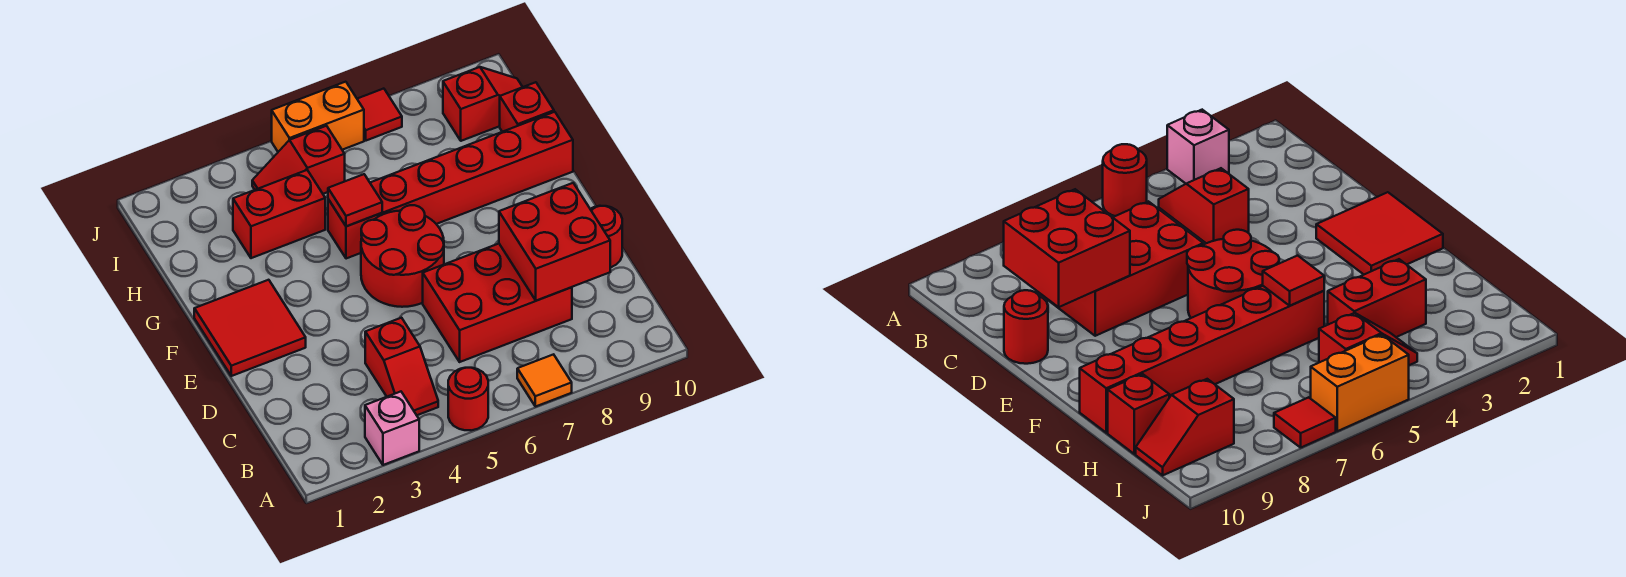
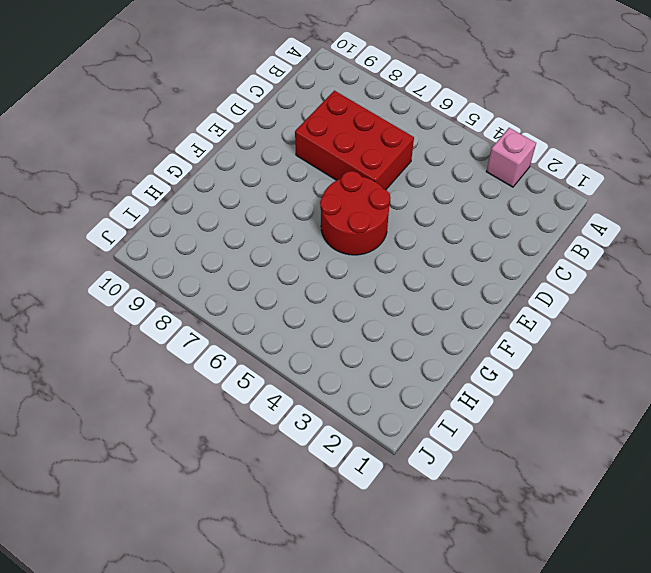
none -> red round brick A5 level 1
none -> orange tile A7 level 1
none -> red slope B4:C4 level 1 top C

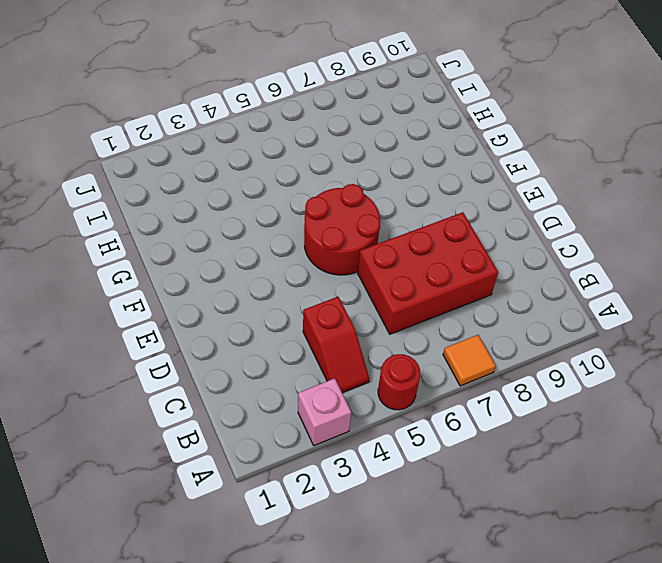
none -> red round brick D10 level 1
none -> red tile E1:F2 level 1
none -> red brick G5:G10 level 1

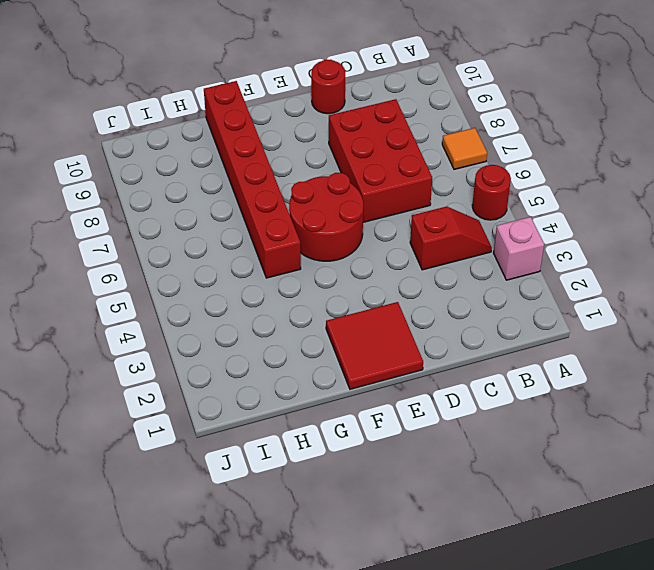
none -> red brick H3:H4 level 1
none -> red brick H10 level 1
none -> red slope I4:I5 level 1 top 5

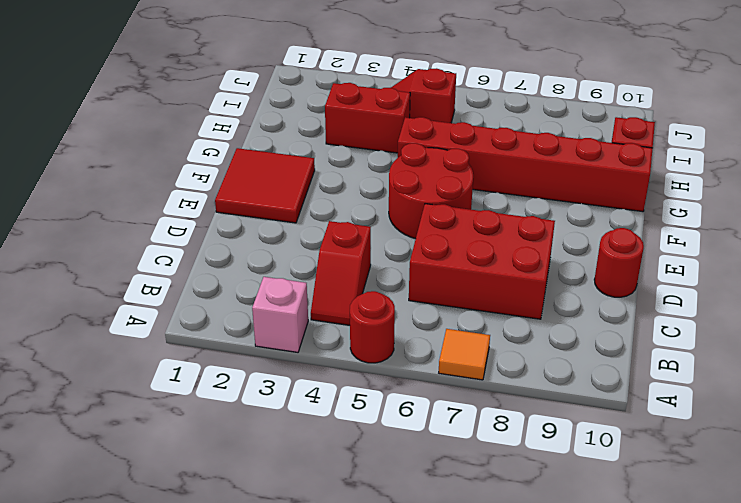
none -> red slope I9:I10 level 1 top 9
none -> orange brick J5:J6 level 1
none -> red tile J7 level 1

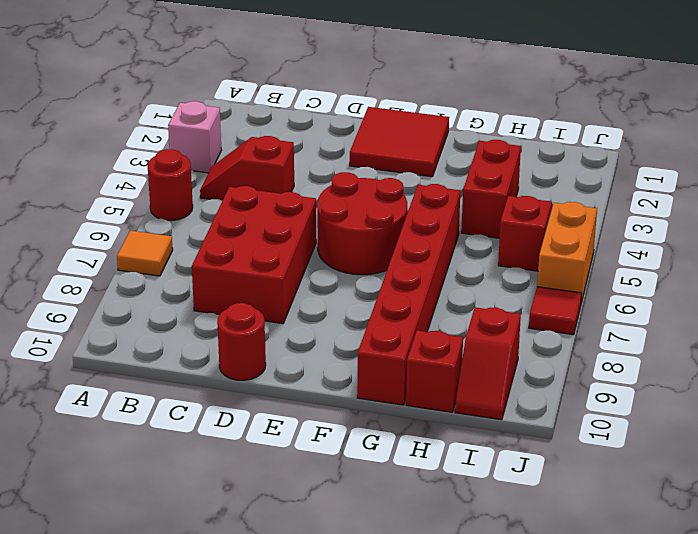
none -> red brick C8:D9 level 2
none -> red tile G5 level 2

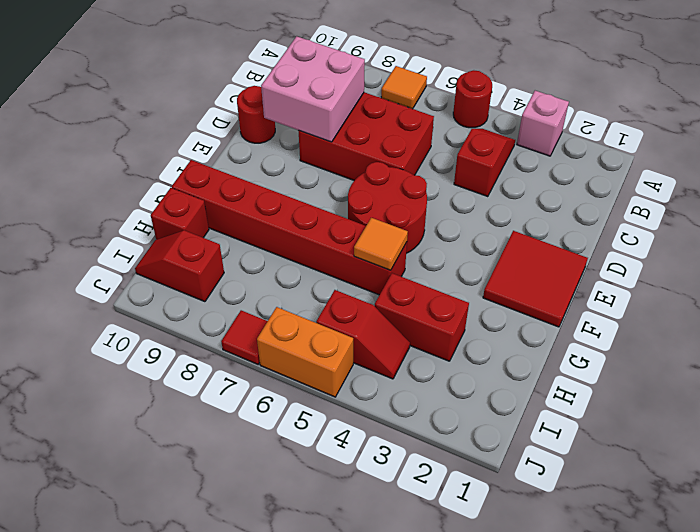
pink brick C8:D9 level 2 -> red brick C8:D9 level 2
orange tile G5 level 2 -> red tile G5 level 2

